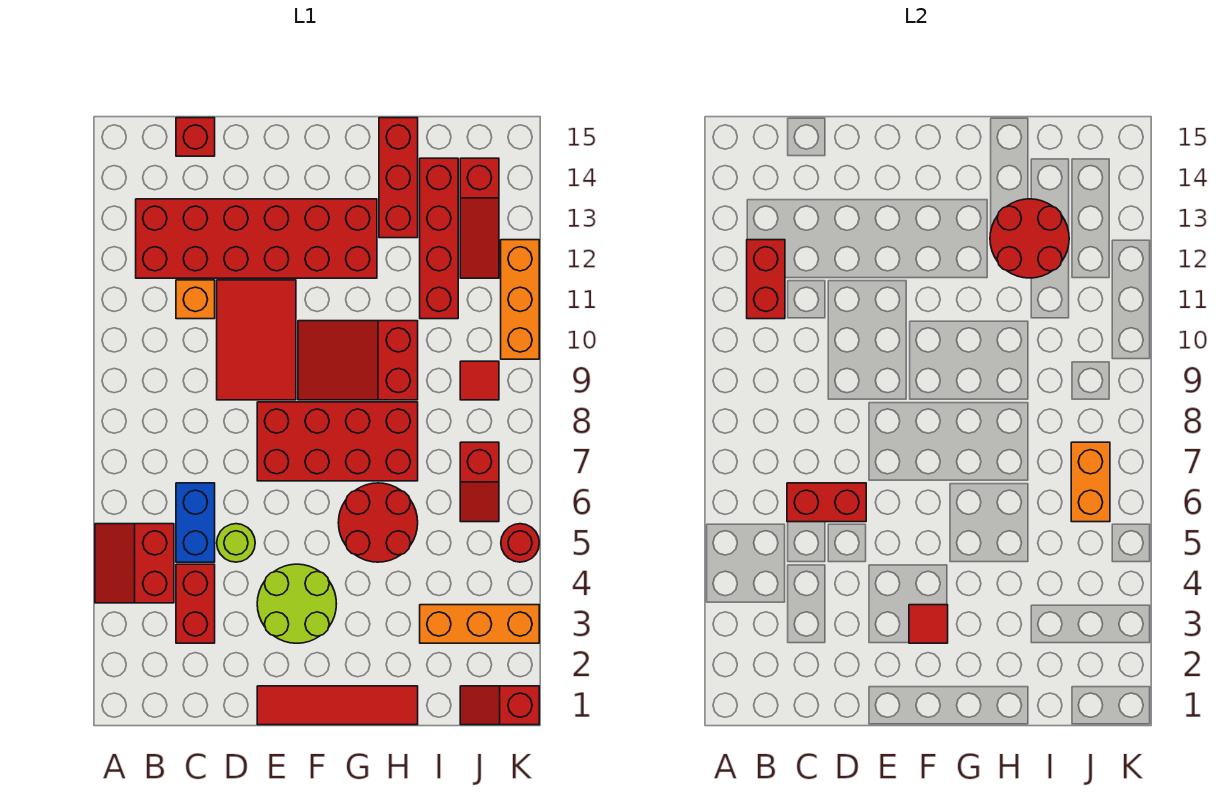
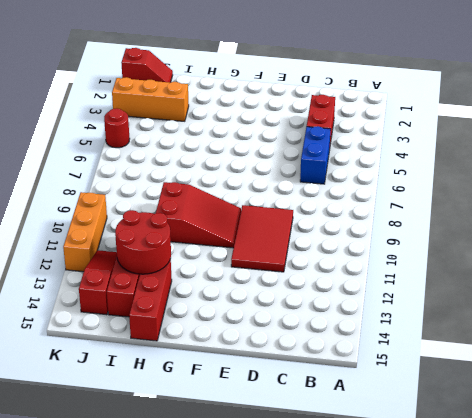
none -> red slope A4:B5 level 1 top B
none -> red brick B12:G13 level 1
none -> orange brick C11 level 1

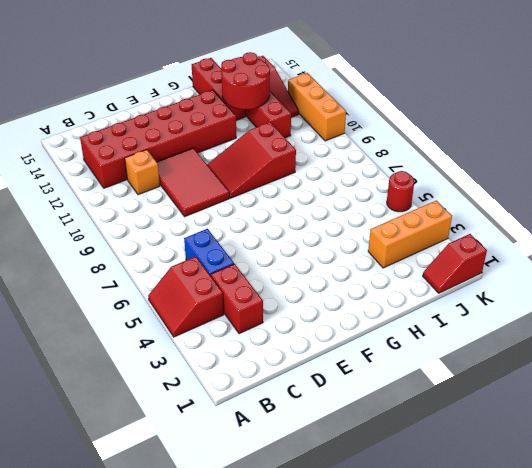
none -> red brick C15 level 1
none -> lime round brick D5 level 1
none -> red tile E1:H1 level 1

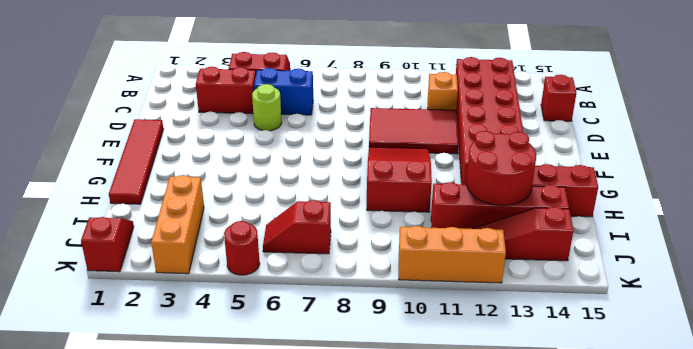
none -> lime round brick E3:F4 level 1
none -> red brick E7:H8 level 1
none -> red round brick G5:H6 level 1

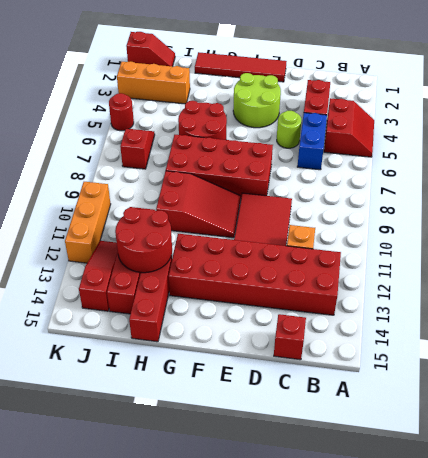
none -> red tile J9 level 1
none -> red brick B11:B12 level 2
none -> red brick C6:D6 level 2

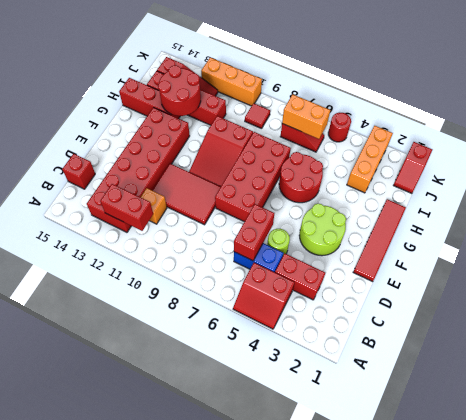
none -> red tile F3 level 2

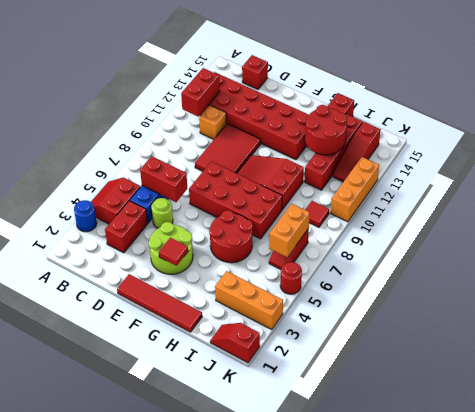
blue round brick A3 level 1 -> none

